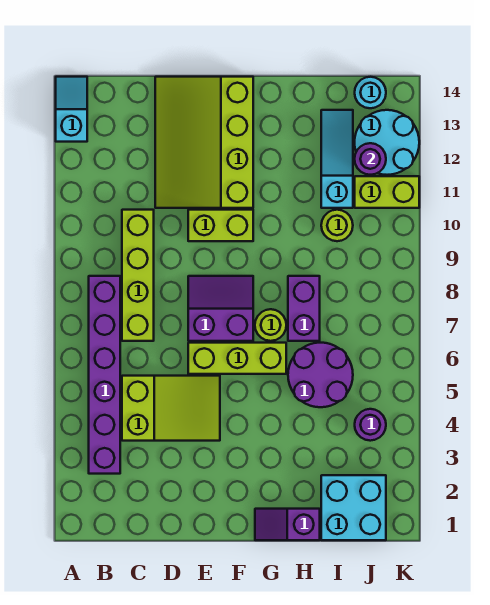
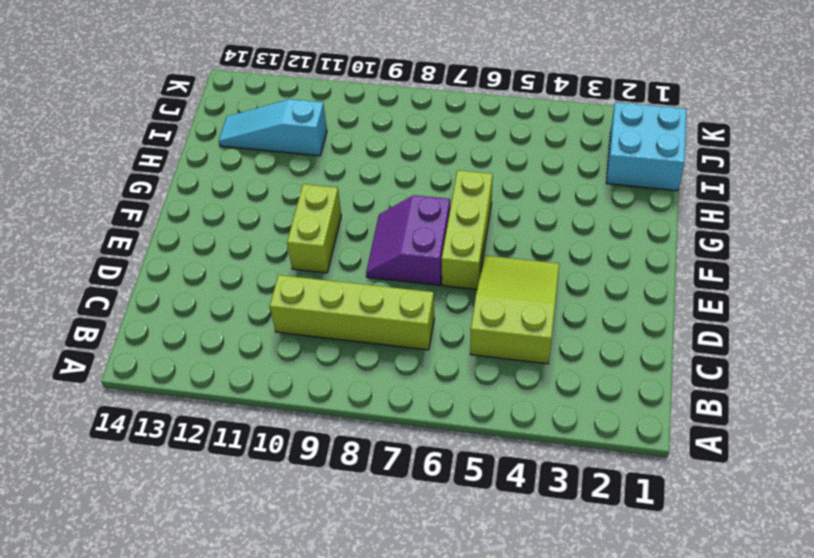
none -> cyan slope A13:A14 level 1 top 13
none -> purple brick B3:B8 level 1
none -> lime slope D11:F14 level 1 top F

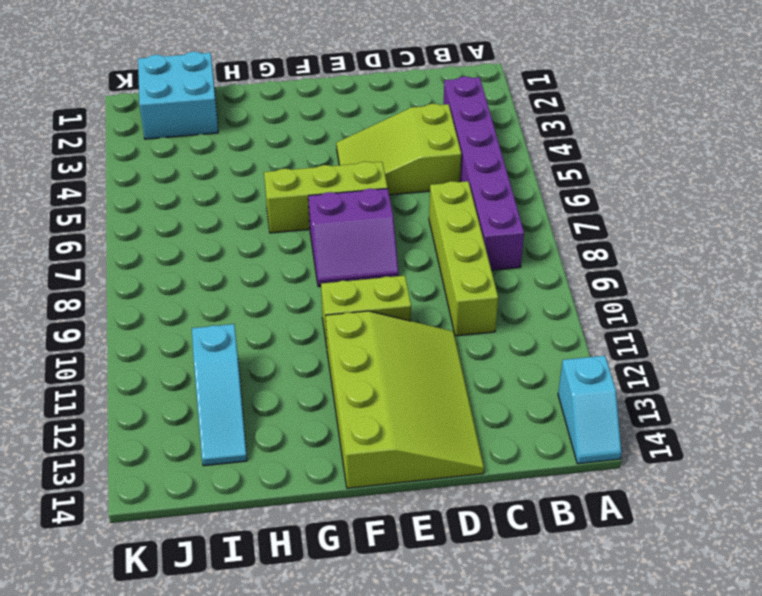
none -> purple slope G1:H1 level 1 top H
none -> lime round brick G7 level 1
none -> purple round brick H5:I6 level 1

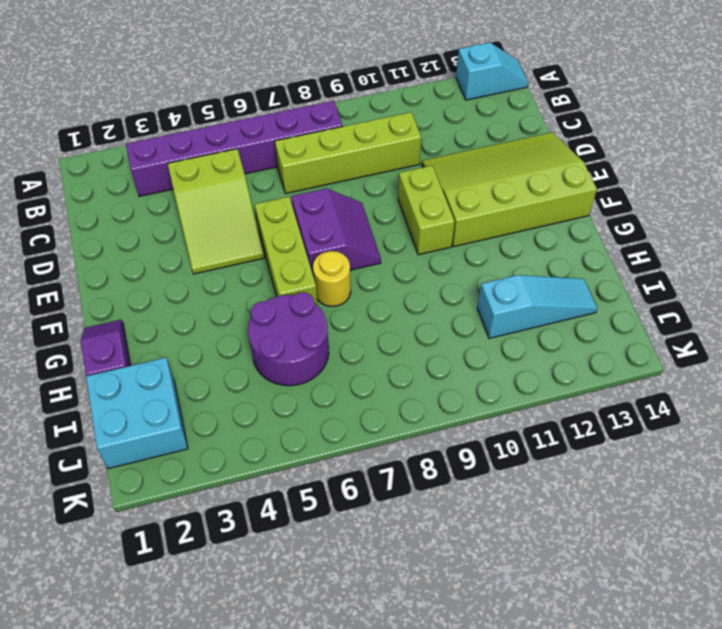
yellow round brick G7 level 1 -> lime round brick G7 level 1
none -> purple brick H7:H8 level 1
none -> lime round brick I10 level 1
none -> purple round brick J4 level 1

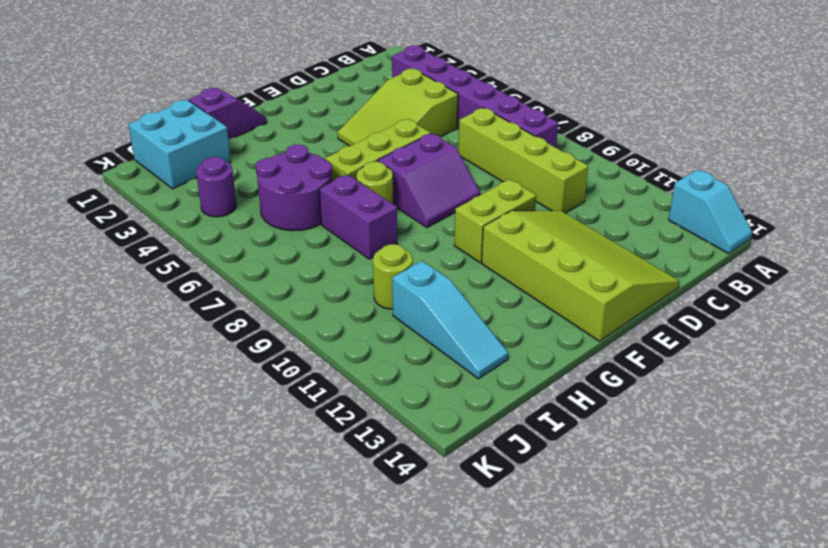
none -> lime brick J11:K11 level 1
none -> cyan round brick J12:K13 level 1
none -> cyan round brick J14 level 1

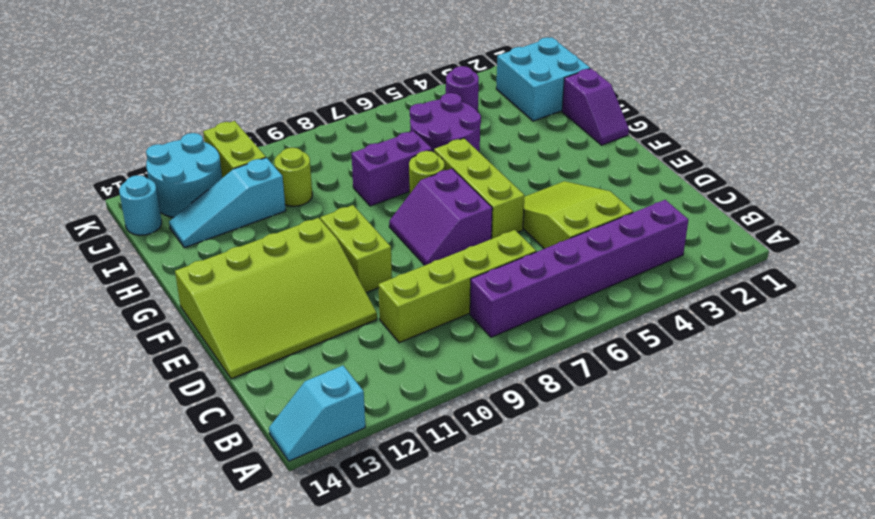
none -> purple round brick J12 level 2

